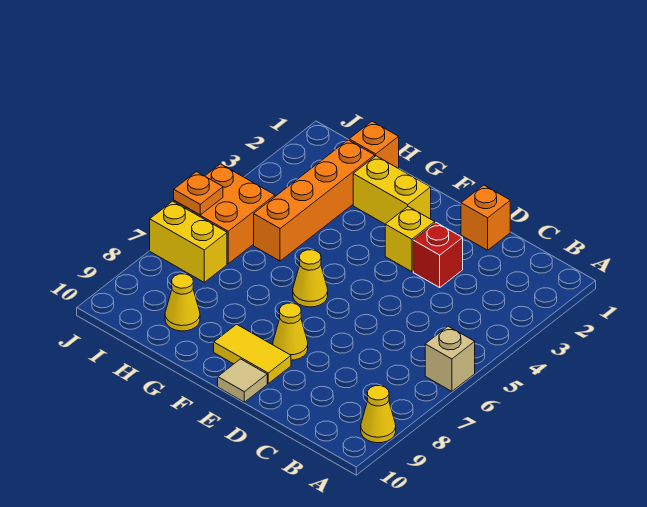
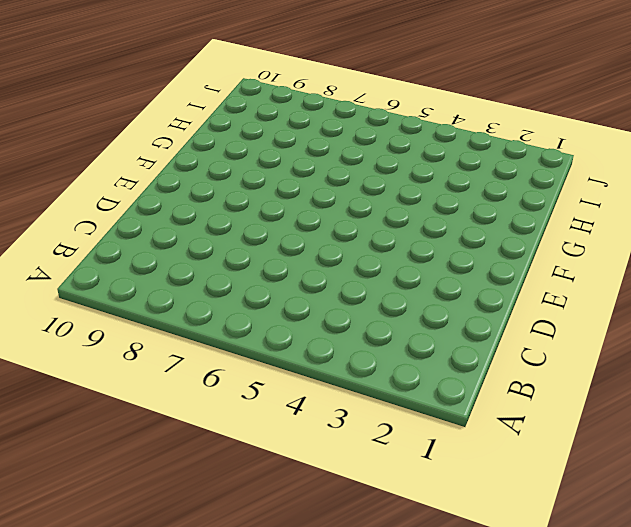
none -> tan brick A6 level 1
none -> yellow cone A9 level 1
none -> orange brick D1 level 1

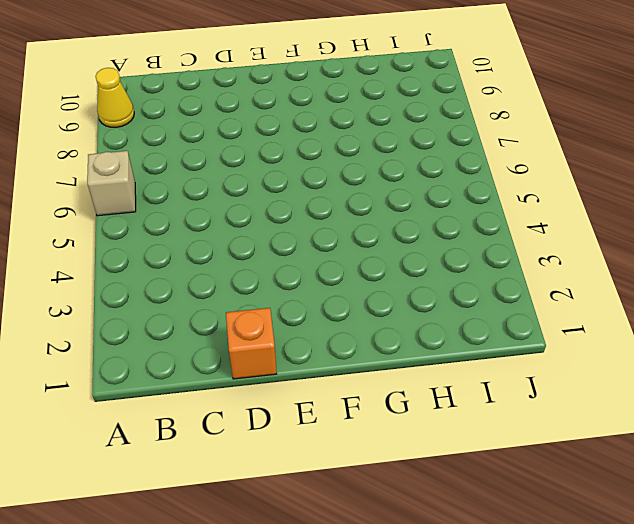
none -> red brick D3 level 1
none -> yellow brick E3 level 1
none -> yellow cone E8 level 1

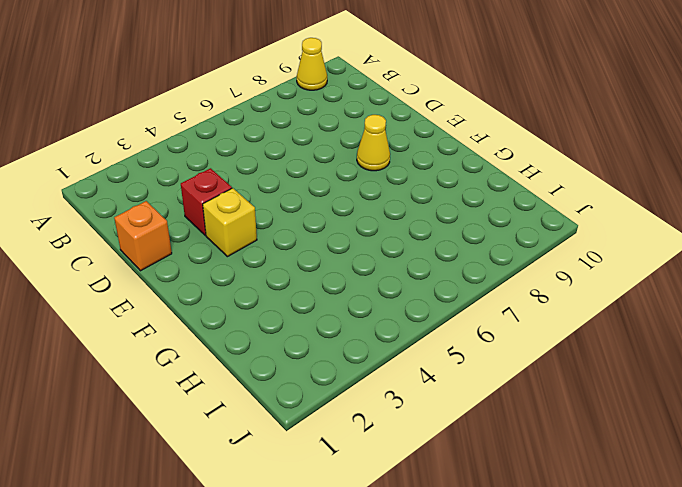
none -> tan brick A6 level 1
none -> yellow tile E9:F9 level 1
none -> tan tile E10 level 1

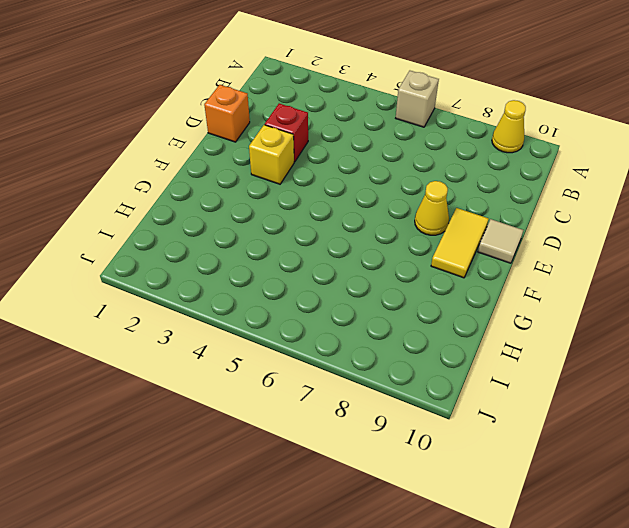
none -> yellow brick F2:G2 level 1
none -> yellow cone F6 level 1
none -> orange brick H1 level 1

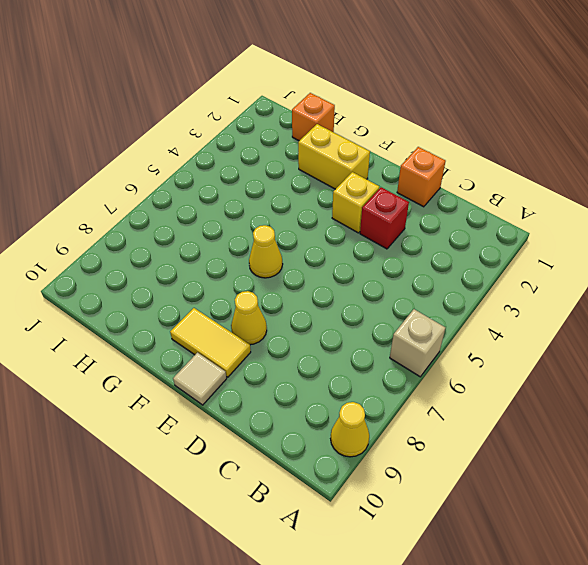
none -> orange brick H2:H5 level 1
none -> yellow cone H9 level 1
none -> orange brick I5:J6 level 1

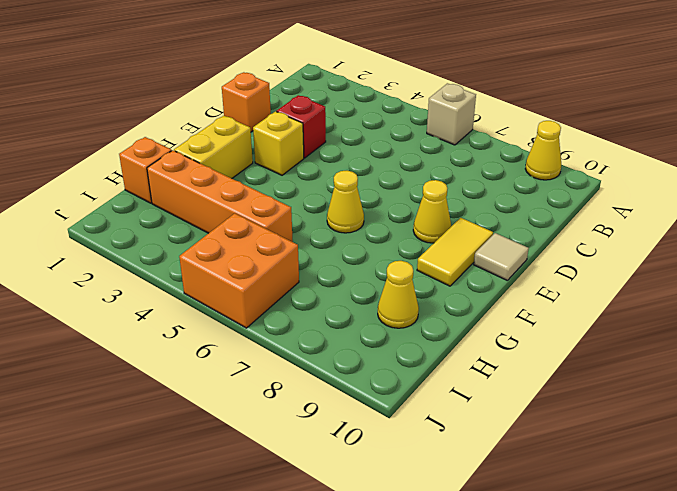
none -> yellow brick I7:J7 level 1
none -> orange plate J6 level 2

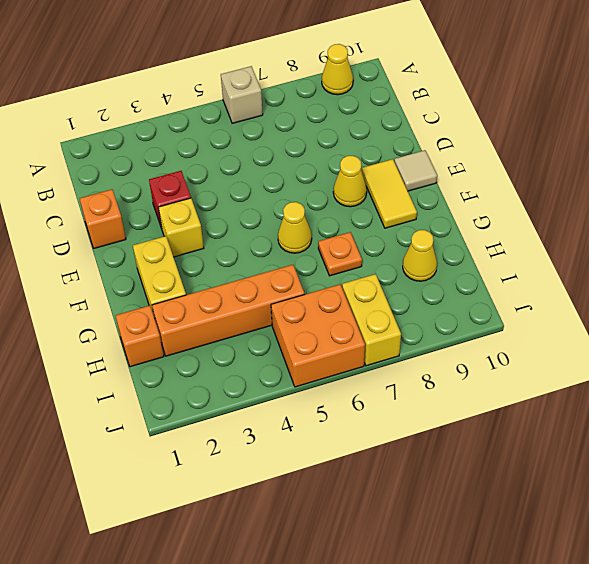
orange plate G7 level 1 -> orange plate J6 level 2

